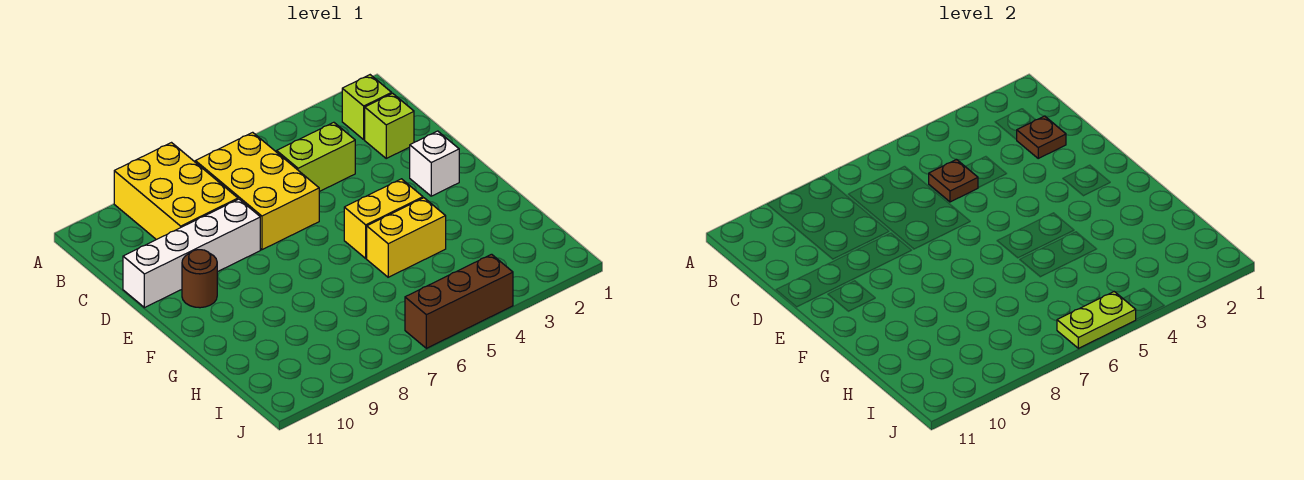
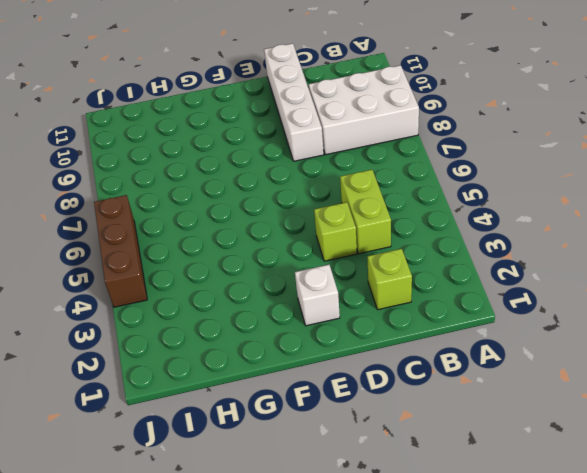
white brick A8:C9 level 1 -> yellow brick A8:C9 level 1
lime brick D4 level 1 -> lime brick B2 level 1
none -> yellow brick B6:D7 level 1
none -> brown round brick E10 level 1
none -> yellow brick F4:F5 level 1

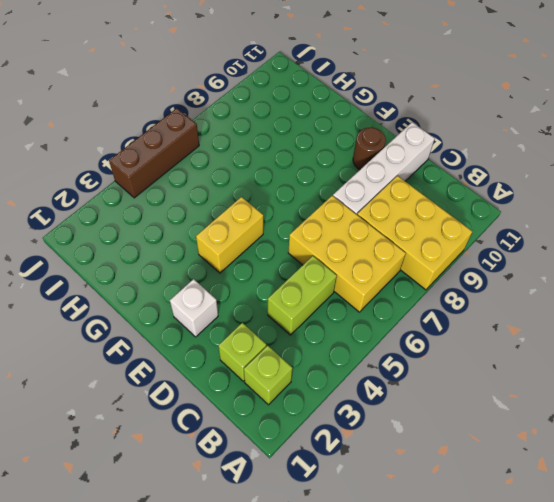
none -> yellow brick G4:G5 level 1
none -> brown plate C2 level 2
none -> brown plate C5 level 2

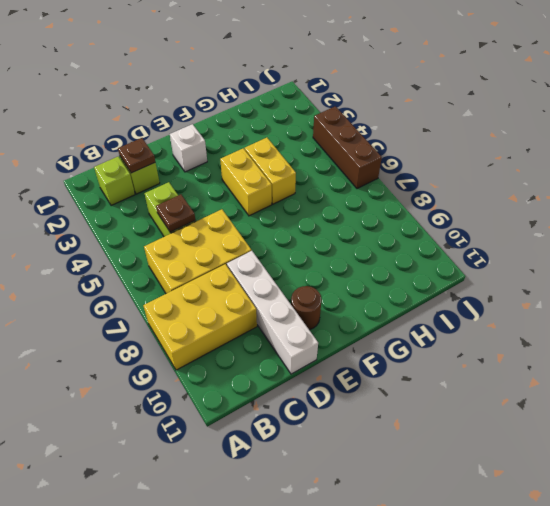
none -> lime plate J5:J6 level 2

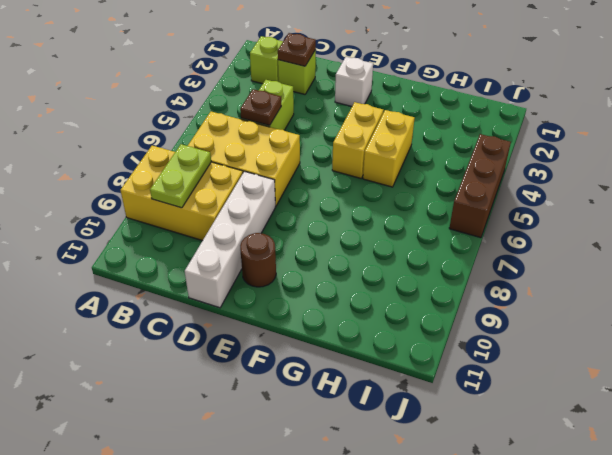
lime plate B8:B9 level 2 -> lime plate J5:J6 level 2

